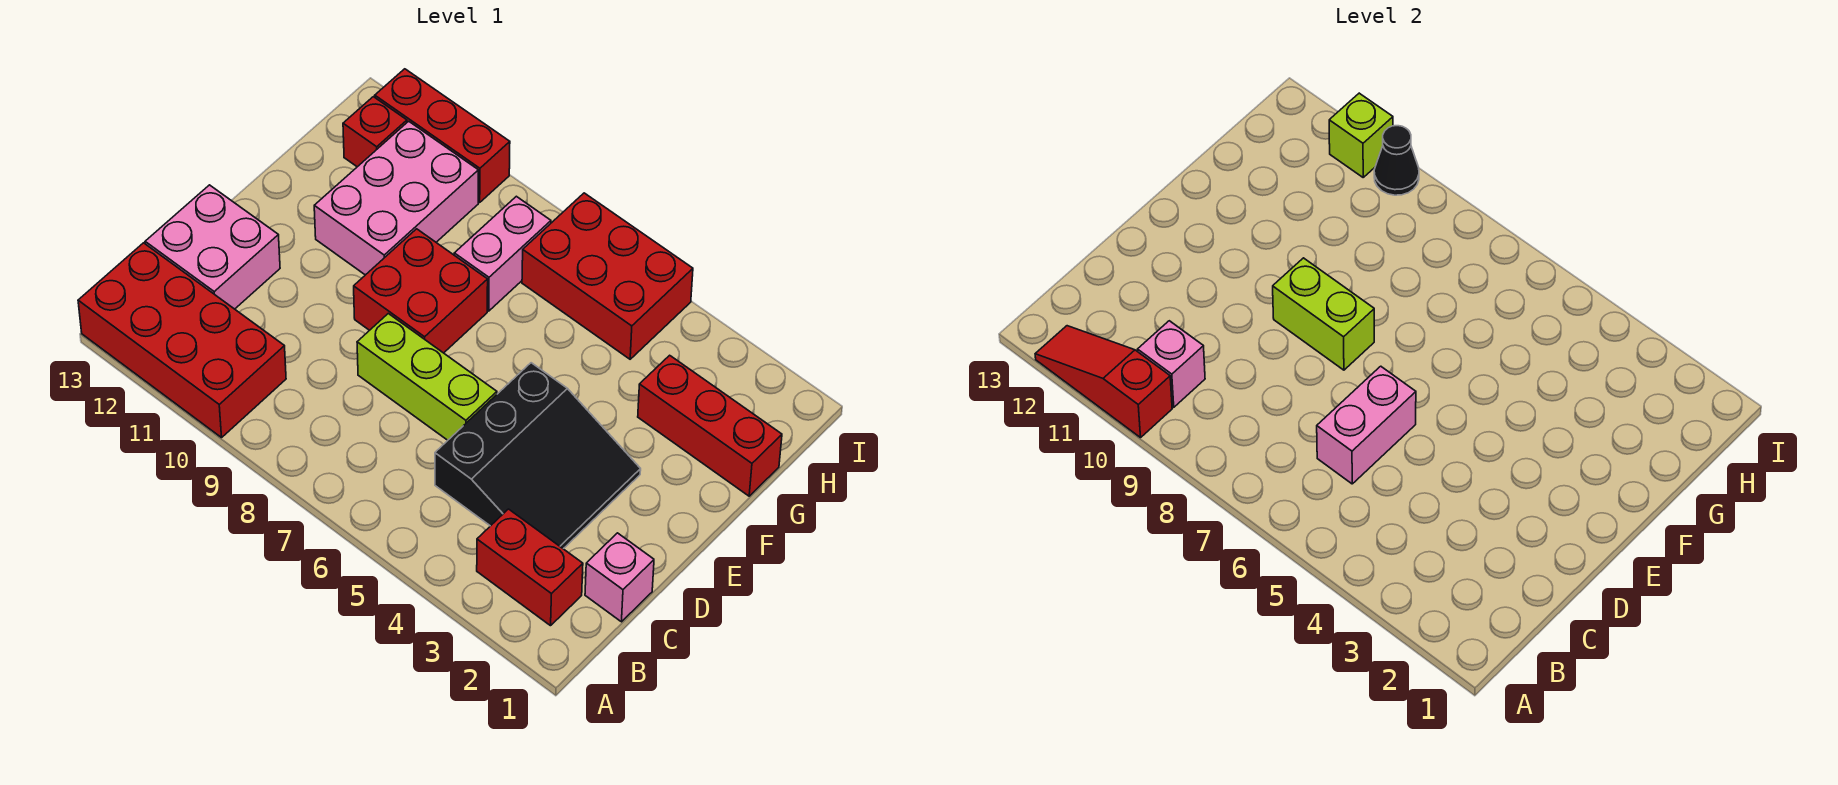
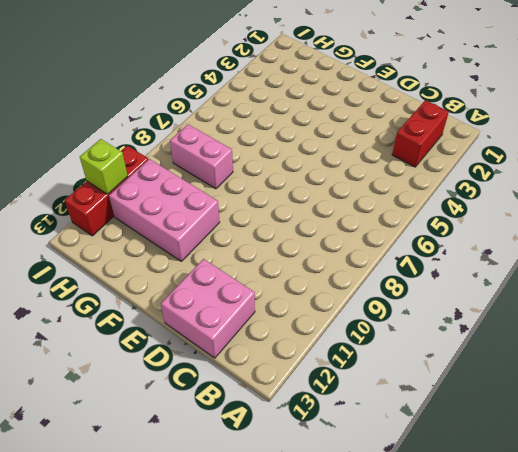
none -> red brick A10:B13 level 1
none -> pink brick C1 level 1
none -> black slope C3:E5 level 1 top 5

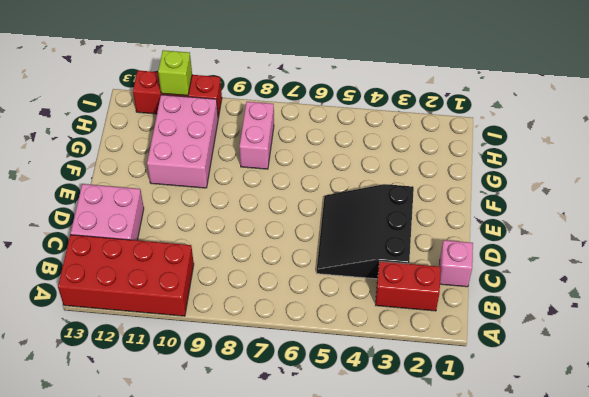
black slope C3:E5 level 1 top 3 -> black slope C3:E5 level 1 top 5
none -> lime brick D6:D8 level 1
none -> red brick E8:F9 level 1
none -> red brick G1:G3 level 1

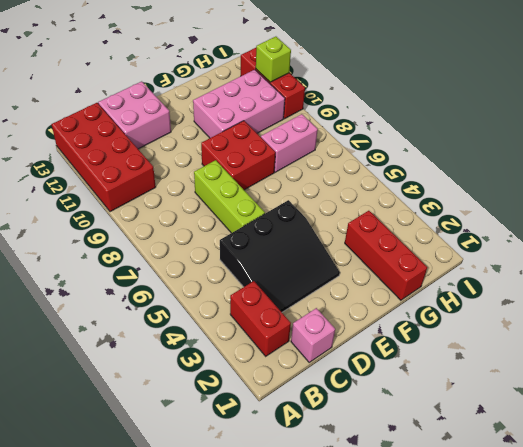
none -> red brick H5:I7 level 1
none -> red brick H12 level 1
none -> red slope A10:A12 level 2 top 10

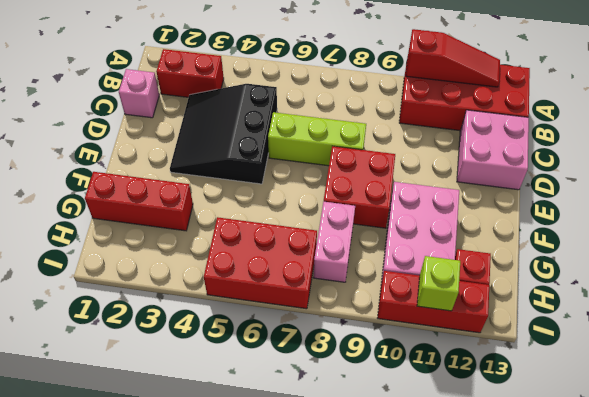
none -> pink brick B10 level 2
none -> pink brick C6:D6 level 2
none -> lime brick E8:E9 level 2

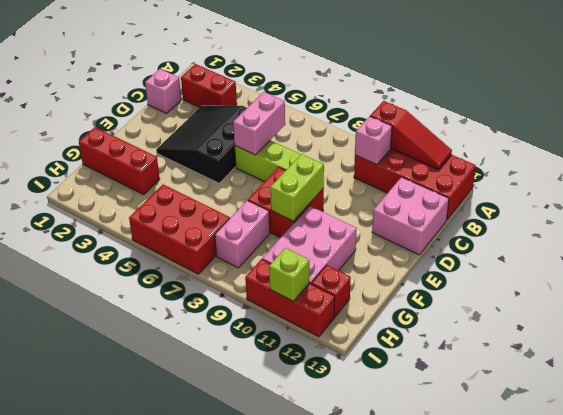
lime brick E9:F9 level 2 -> lime brick E8:E9 level 2
none -> black cone I10 level 2

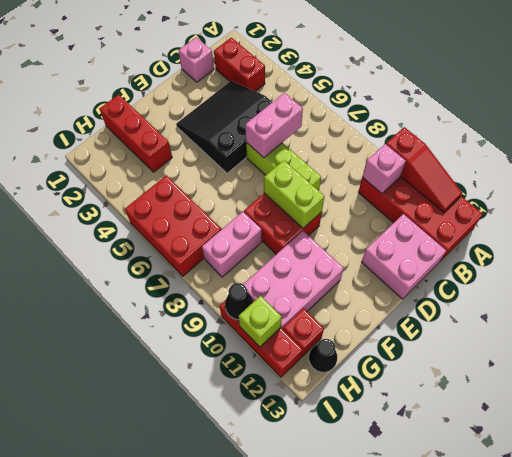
black cone H13 level 1 -> none

